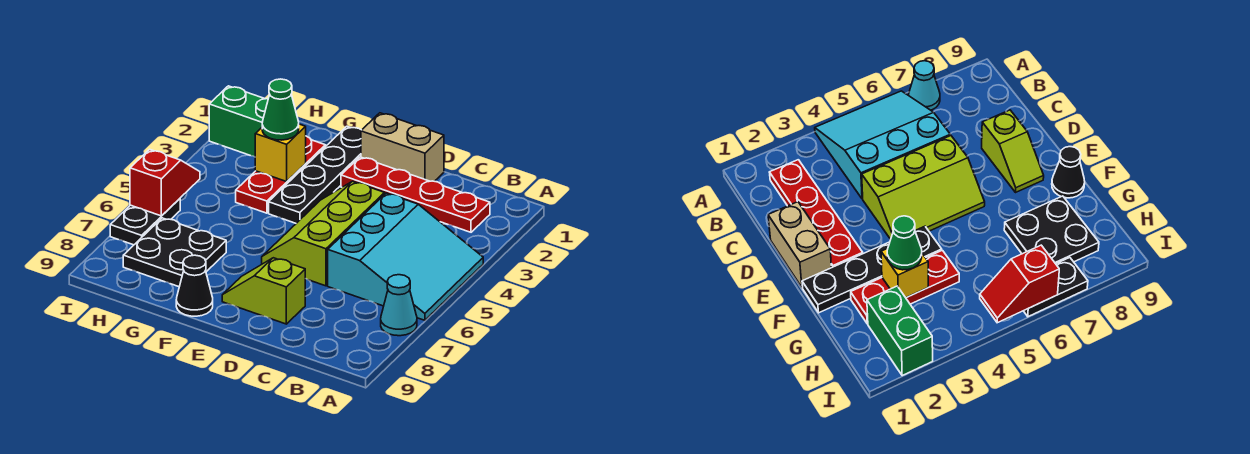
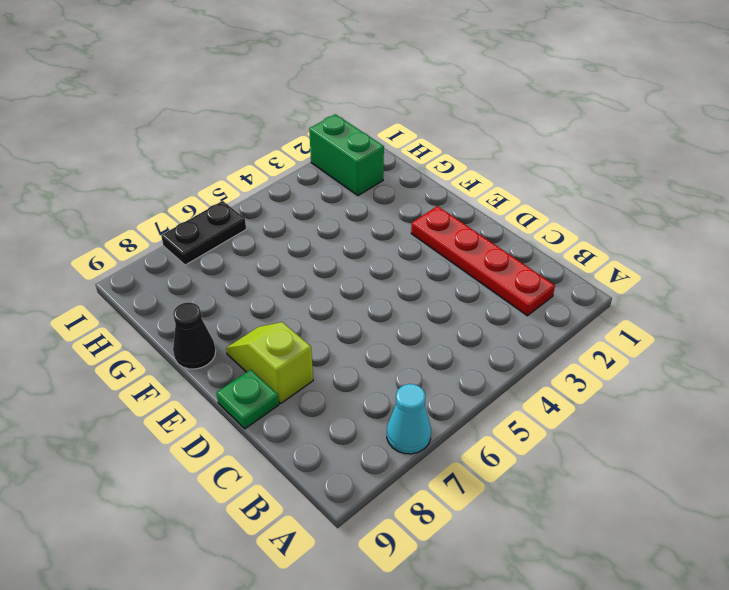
green plate D9 level 1 -> none
none -> cyan slope A4:C6 level 1 top C
none -> tan brick D1:E1 level 1
none -> lime slope D4:E6 level 1 top D

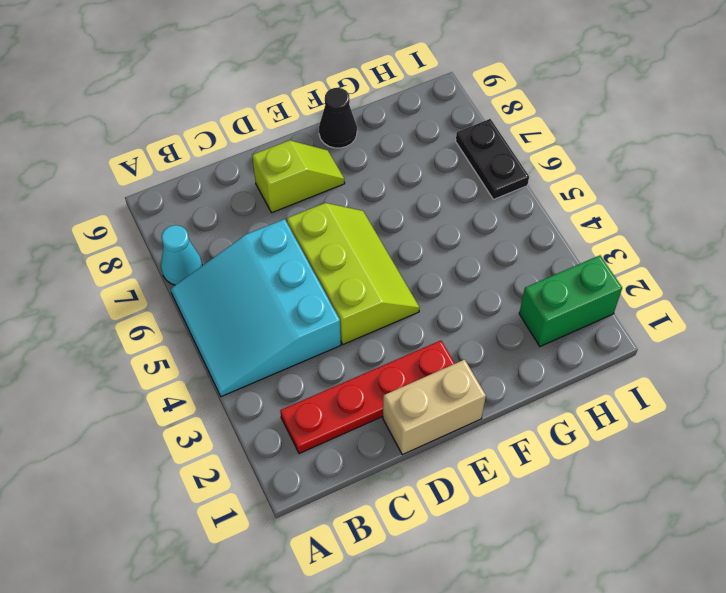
none -> black plate F1:F4 level 1
none -> red plate G2:G4 level 1
none -> black plate G7:H8 level 1

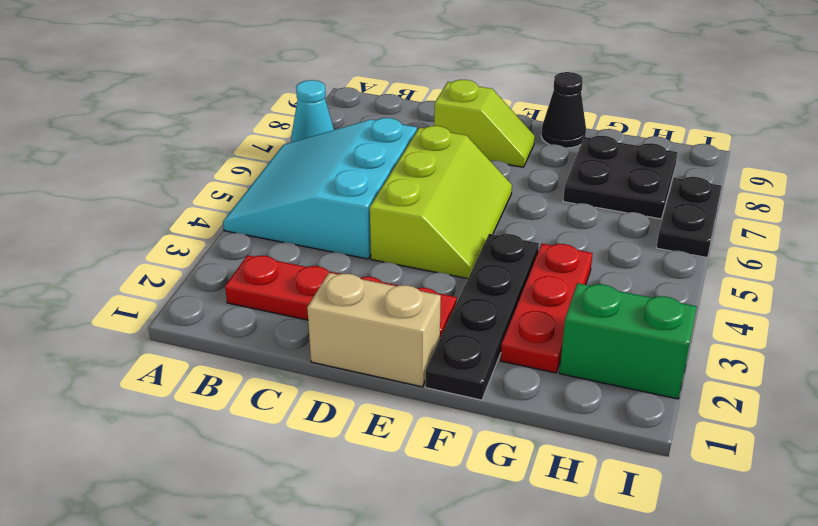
none -> yellow brick G3 level 2
none -> red slope I5:I6 level 2 top 6
none -> green cone G3 level 3

